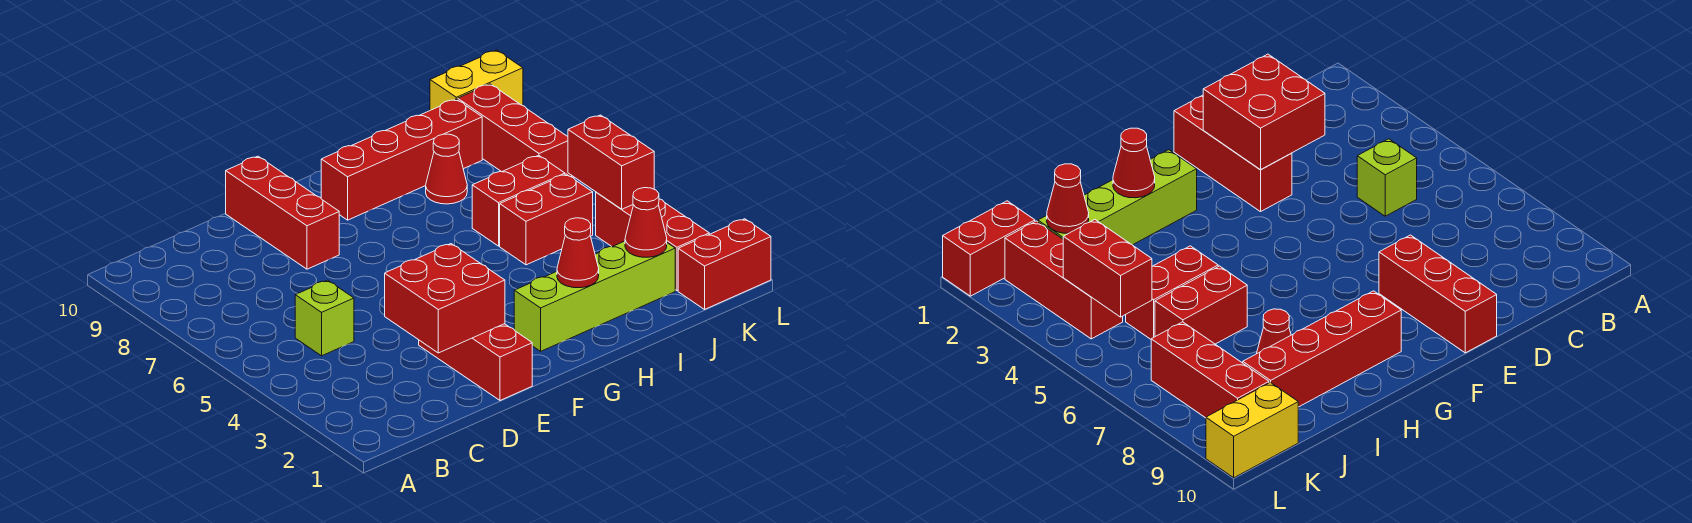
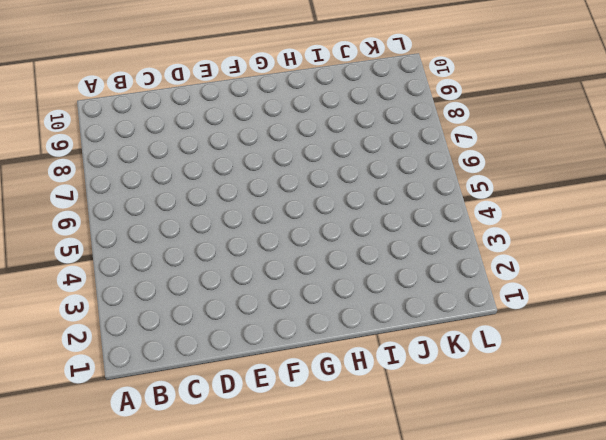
none -> lime brick C5 level 1
none -> red brick E1:E3 level 1
none -> red brick E8:E10 level 1

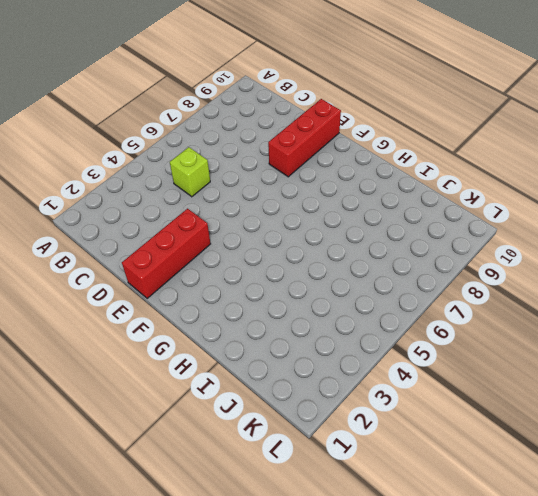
none -> lime brick G2:J2 level 1
none -> red brick G9:J9 level 1
none -> red brick I5:J5 level 1

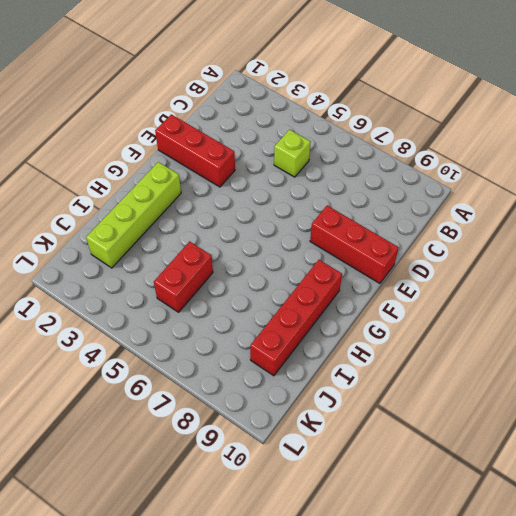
none -> red brick I6:J6 level 1
none -> red cone I8 level 1
none -> red brick K1:L1 level 1

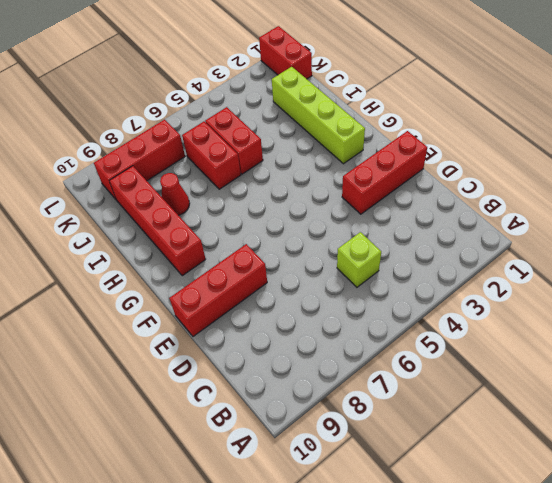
none -> red brick K2:K4 level 1
none -> yellow brick K10:L10 level 1
none -> red brick D2:E3 level 2

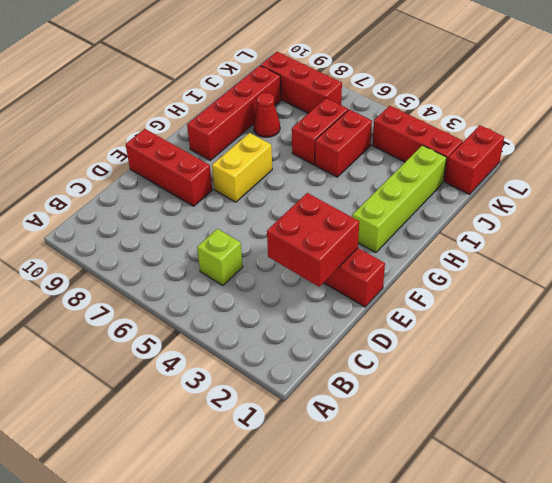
yellow brick F7:G7 level 1 -> yellow brick K10:L10 level 1
none -> red cone H2 level 2
none -> red cone J2 level 2
none -> red brick K4:K5 level 2

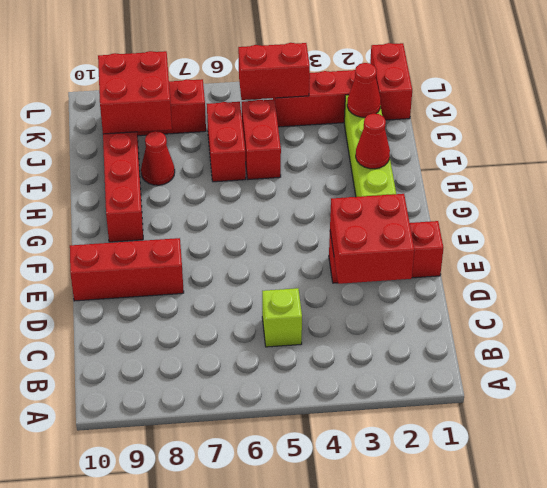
red brick J8:K9 level 2 -> none
none -> yellow brick K10:L10 level 1

